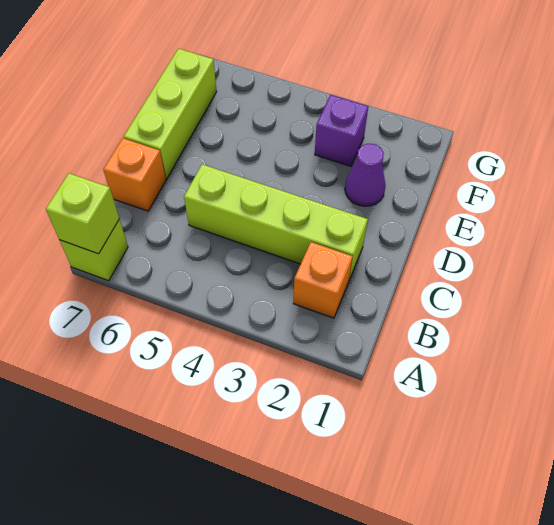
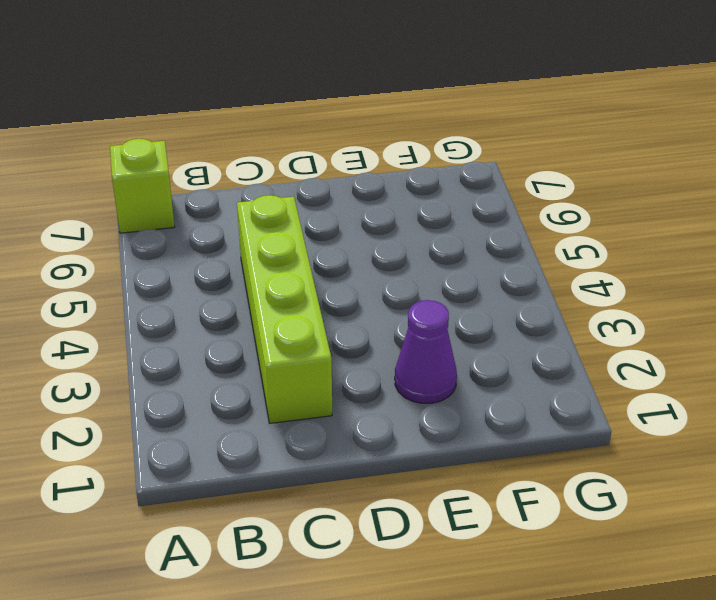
none -> orange brick B2 level 1
none -> orange brick C7 level 1

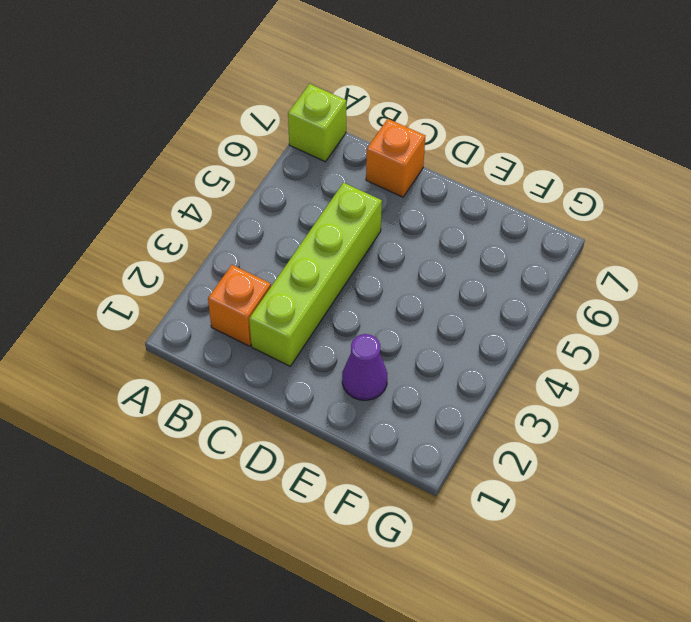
none -> lime brick D7:F7 level 1
none -> purple brick F3 level 1

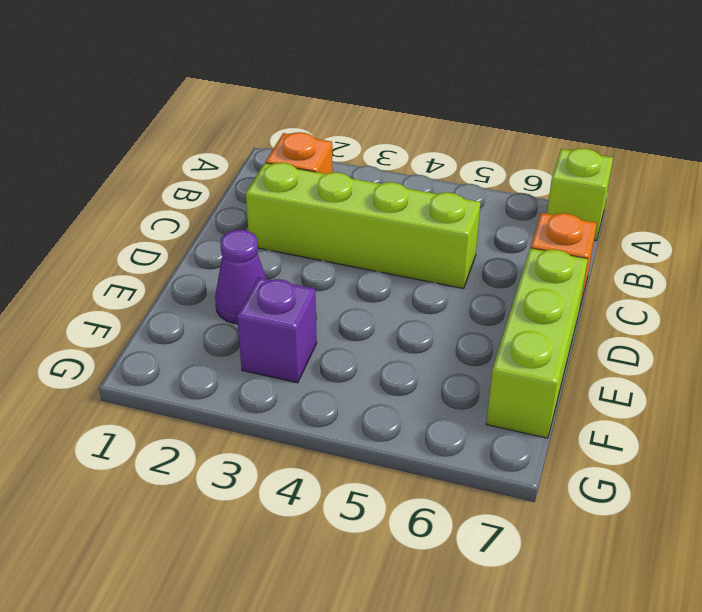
none -> lime brick A7 level 2

